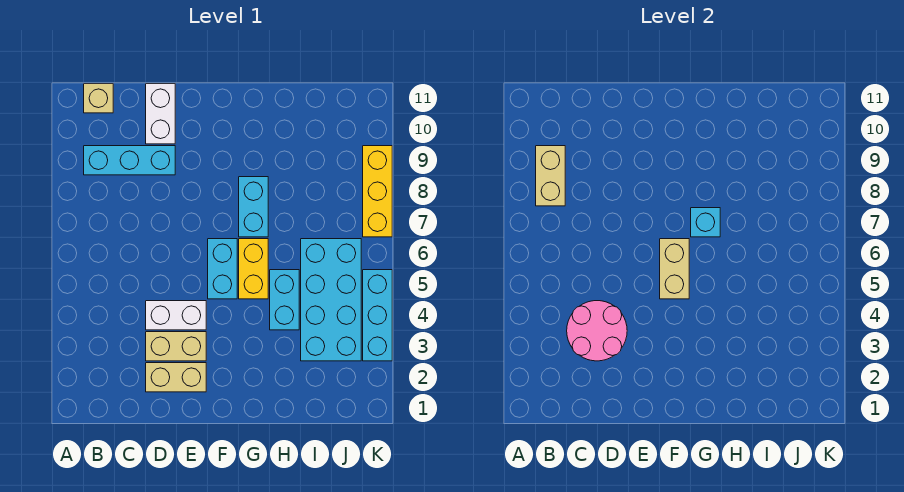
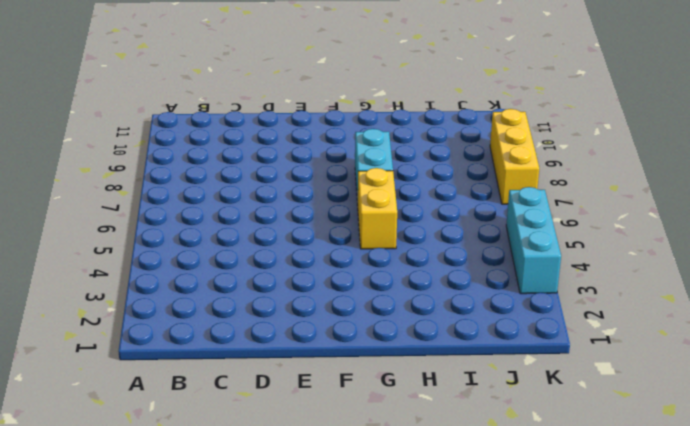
none -> cyan brick B9:D9 level 1
none -> tan brick B11 level 1
none -> tan brick D2:E2 level 1

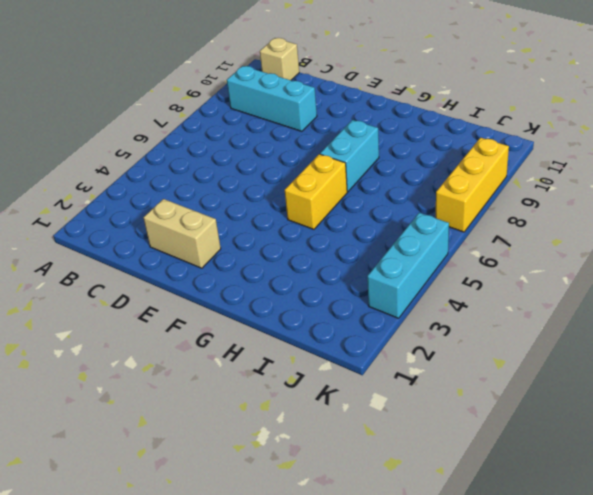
none -> tan brick D3:E3 level 1
none -> white brick D4:E4 level 1
none -> white brick D10:D11 level 1

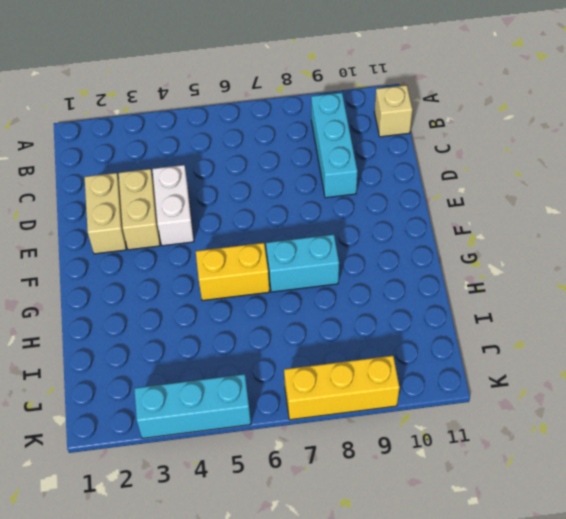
none -> white brick D10:D11 level 1
none -> cyan brick F5:F6 level 1
none -> cyan brick H4:H5 level 1

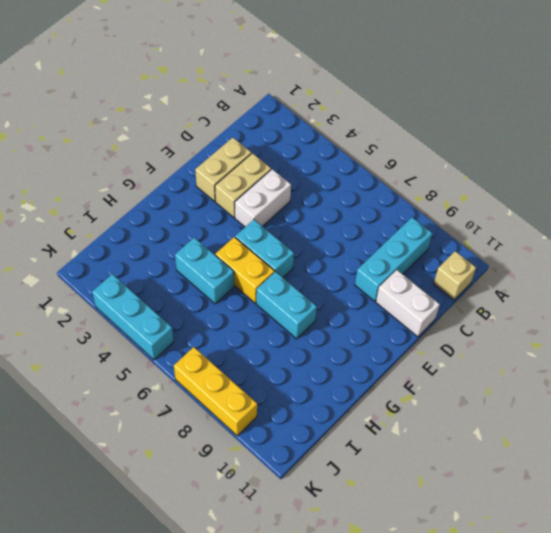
none -> cyan brick I3:J6 level 1
none -> tan brick B8:B9 level 2
none -> pink round brick C3:D4 level 2

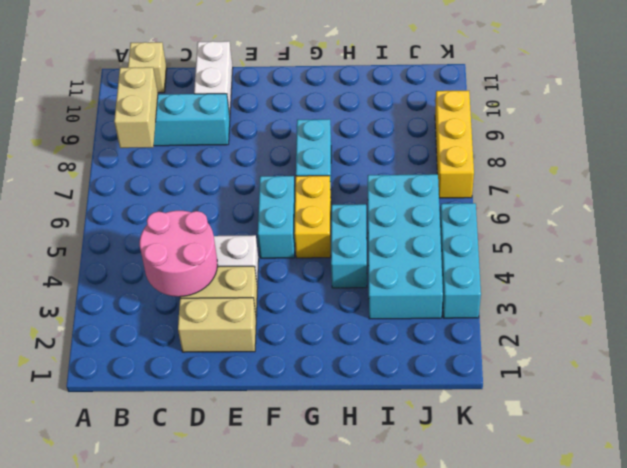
none -> tan brick F5:F6 level 2
none -> cyan brick G7 level 2

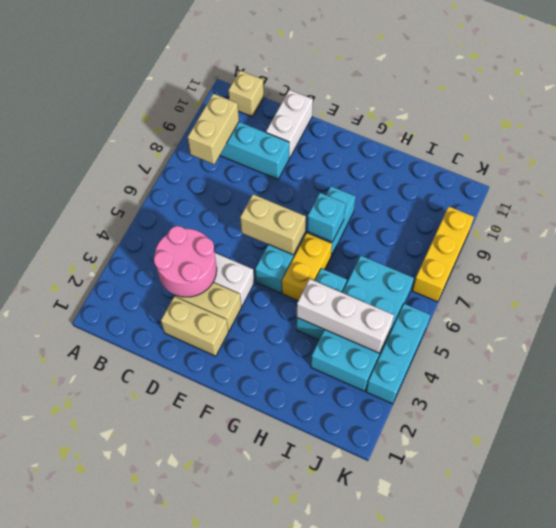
tan brick E6:F6 level 2 -> tan brick F5:F6 level 2
white brick H4:J4 level 2 -> none

